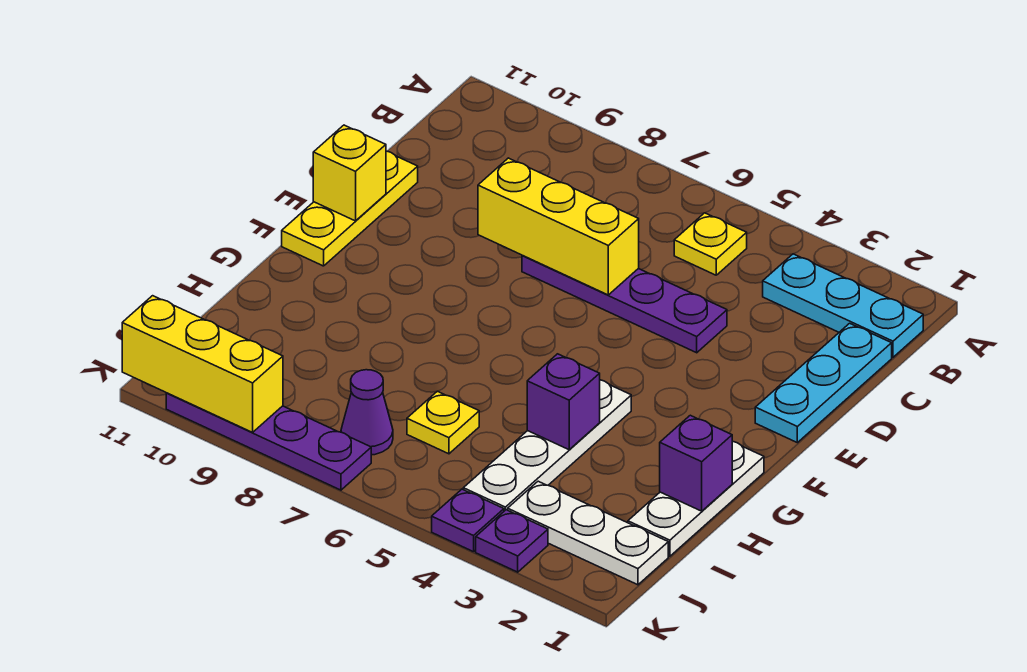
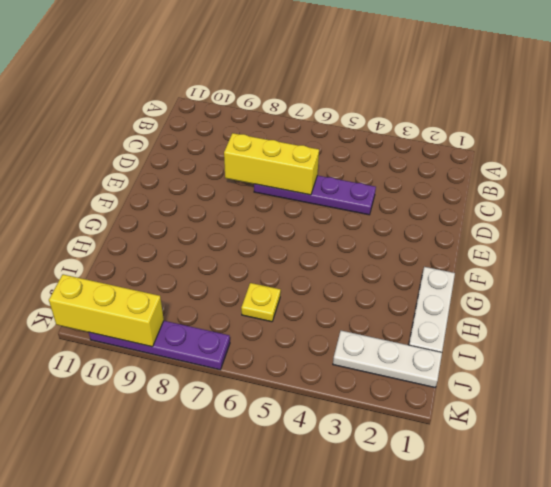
none -> cyan plate B1:B3 level 1
none -> yellow plate B5 level 1
none -> cyan plate C1:E1 level 1

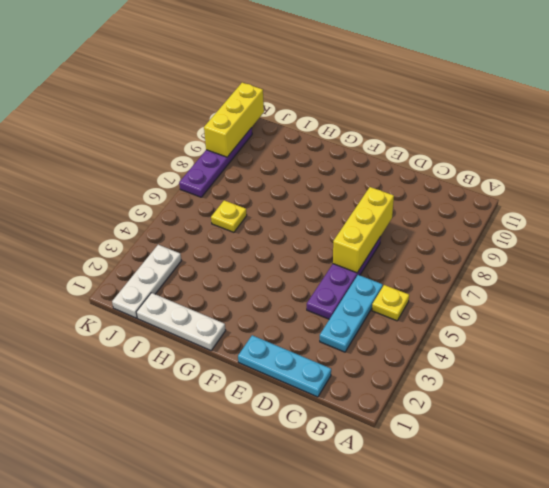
cyan plate C3:C5 level 1 -> cyan plate B1:B3 level 1
none -> yellow plate D11:F11 level 1
none -> white plate G4:J4 level 1
none -> purple cone J7 level 1

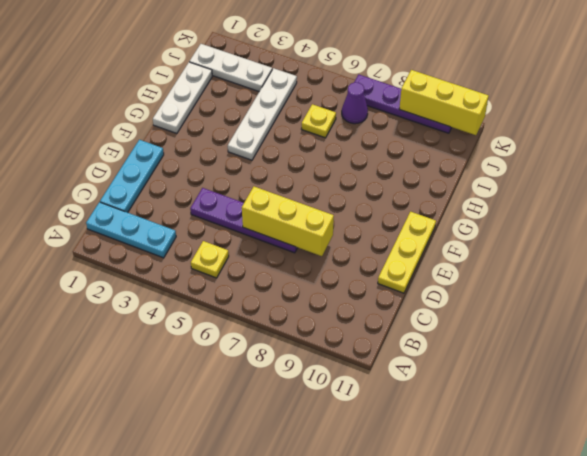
none -> purple plate K3 level 1
none -> purple plate K4 level 1
none -> yellow brick E11 level 2

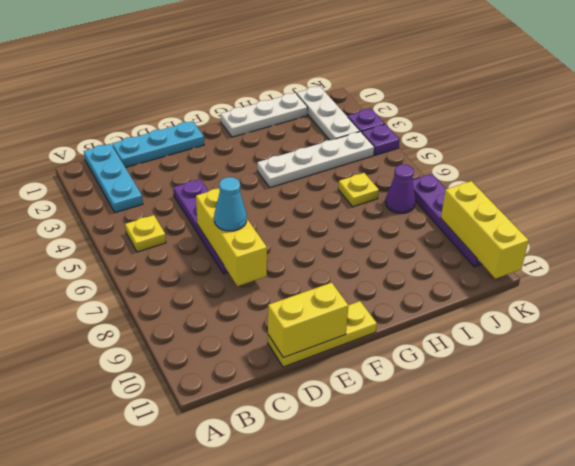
cyan cone D7 level 3 -> none
yellow brick D11:E11 level 2 -> yellow brick E11 level 2
none -> purple brick H1 level 2
none -> purple brick H4 level 2

